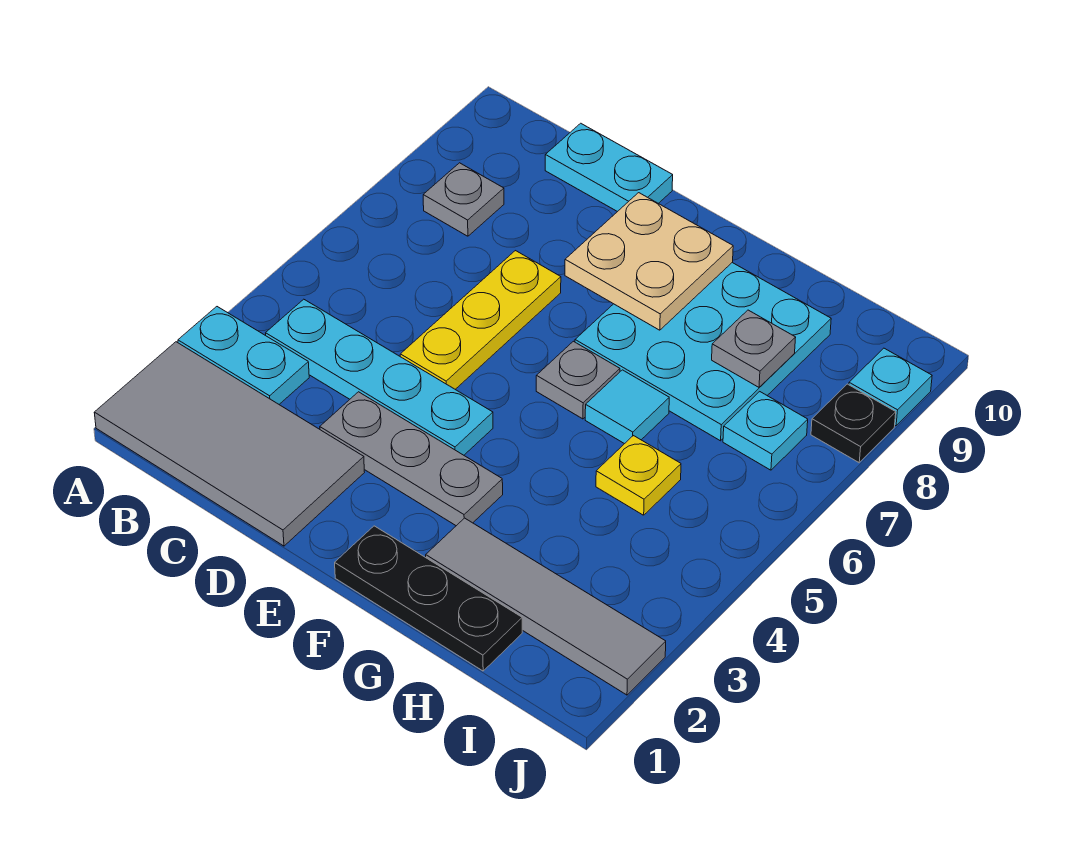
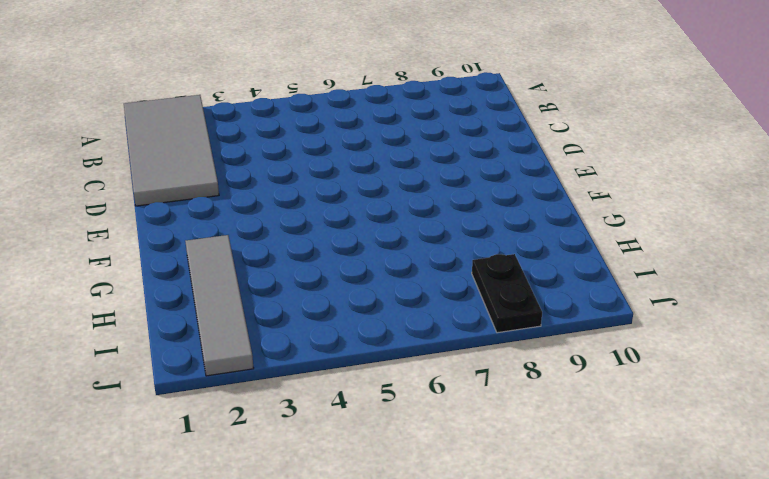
black plate I8:J8 level 1 -> black plate J8 level 1
none -> cyan plate A3:B3 level 1
none -> cyan plate B4:E4 level 1
none -> grey plate B8 level 1

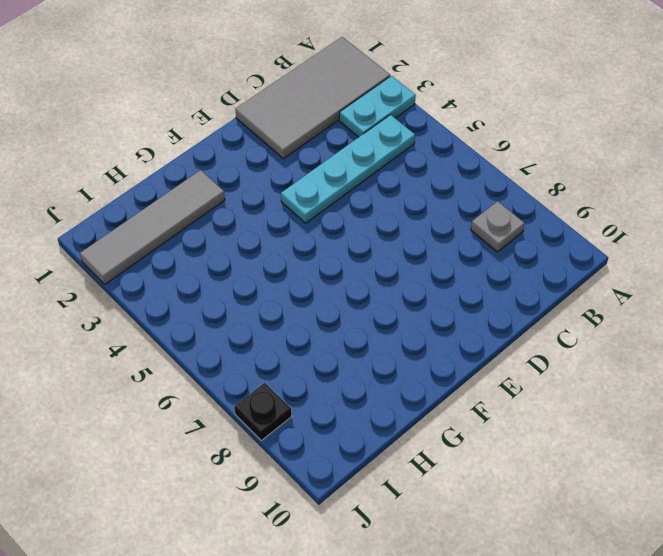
none -> cyan plate C10:D10 level 1
none -> grey plate D3:F3 level 1
none -> yellow plate D5:D7 level 1

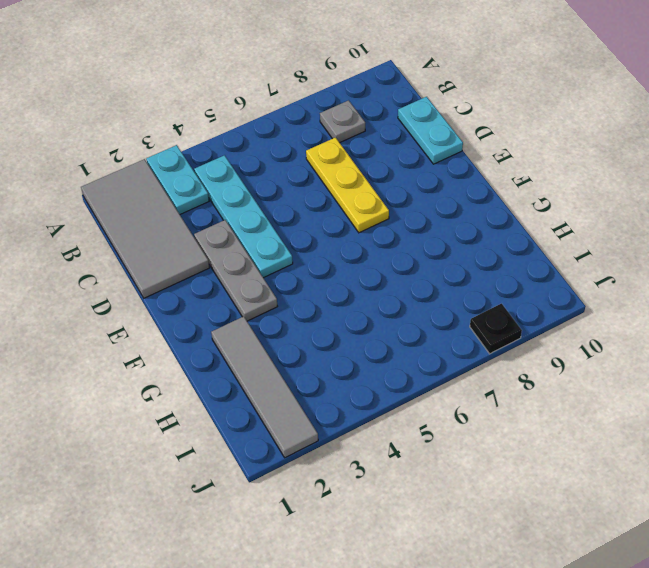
yellow plate C7:E7 level 1 -> yellow plate D5:D7 level 1
none -> black plate F1:H1 level 1
none -> grey plate F6 level 1
none -> cyan plate F7:H9 level 1

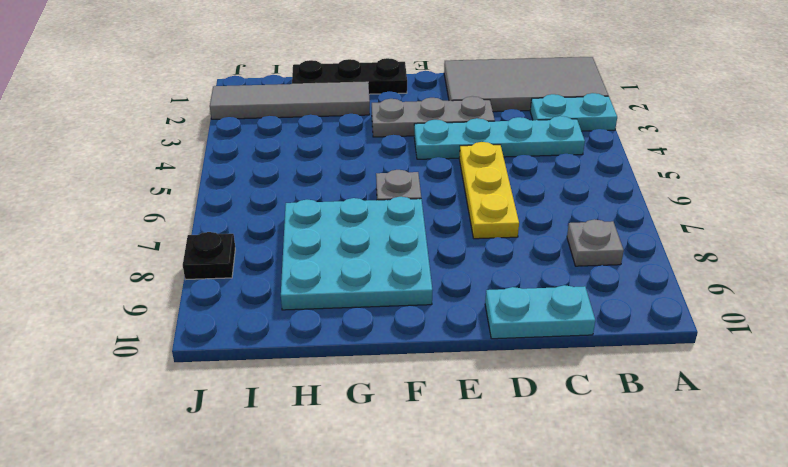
none -> cyan tile G6 level 1
none -> yellow plate H5 level 1
none -> cyan plate I7 level 1

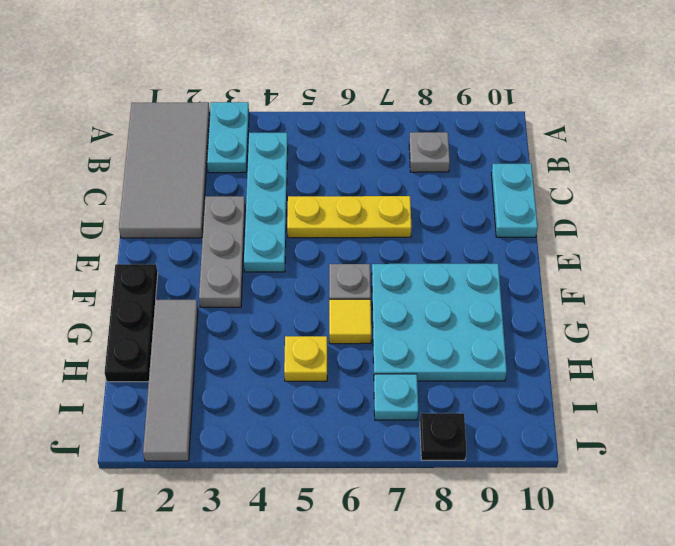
yellow tile G6 level 1 -> cyan tile G6 level 1
none -> cyan plate J9 level 1
none -> tan plate E8:F9 level 2
none -> grey plate H8 level 2

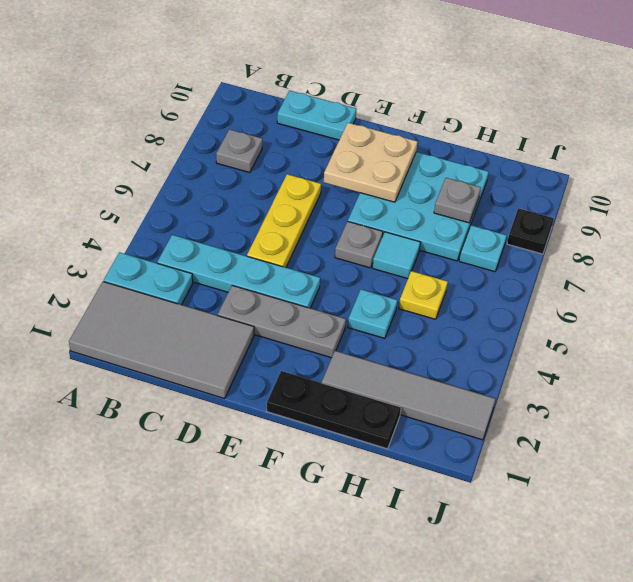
cyan plate G4 level 1 -> cyan plate J9 level 1

